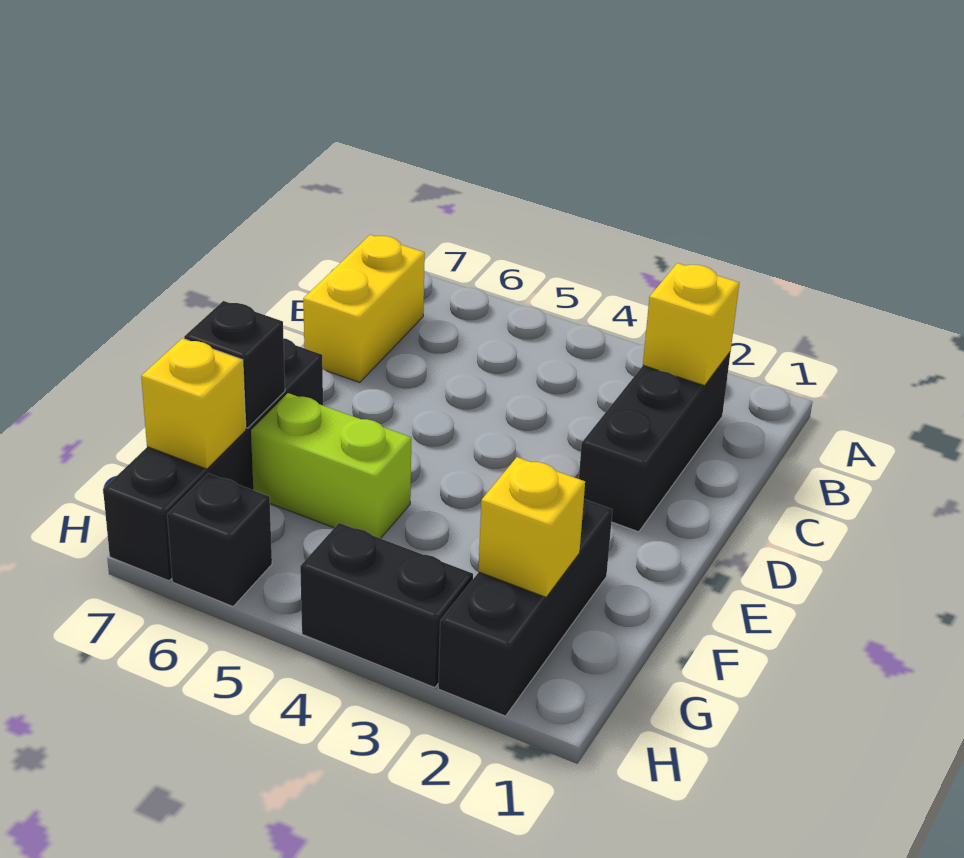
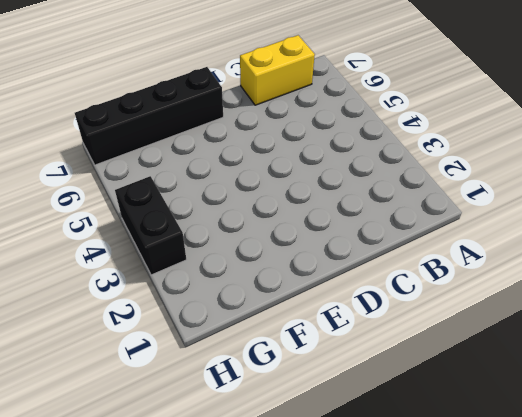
none -> black brick B2:D2 level 1
none -> black brick F2:H2 level 1

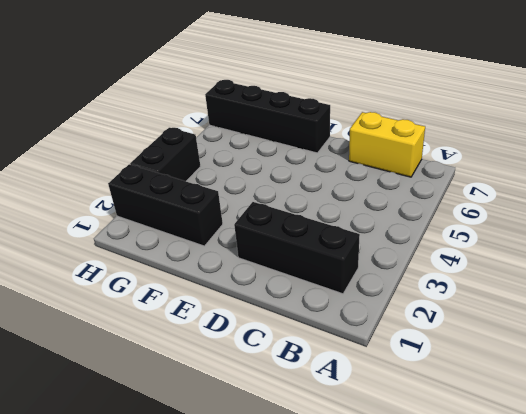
none -> lime brick F5:F6 level 1
none -> black brick H6 level 1

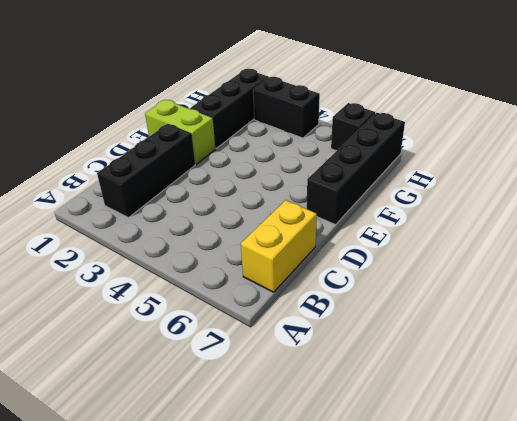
lime brick E1:E2 level 1 -> lime brick F5:F6 level 1
none -> yellow brick B2 level 2
none -> black brick F7 level 2

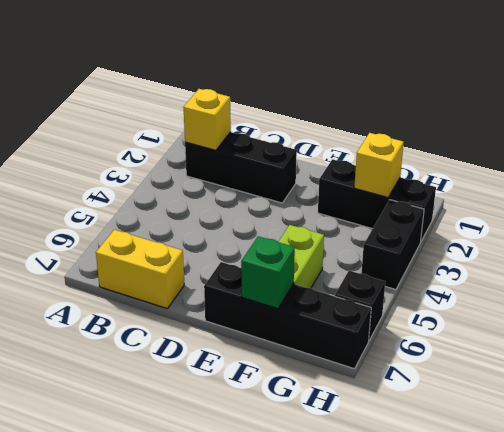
green brick F7 level 2 -> black brick F7 level 2
none -> yellow brick G7 level 2

